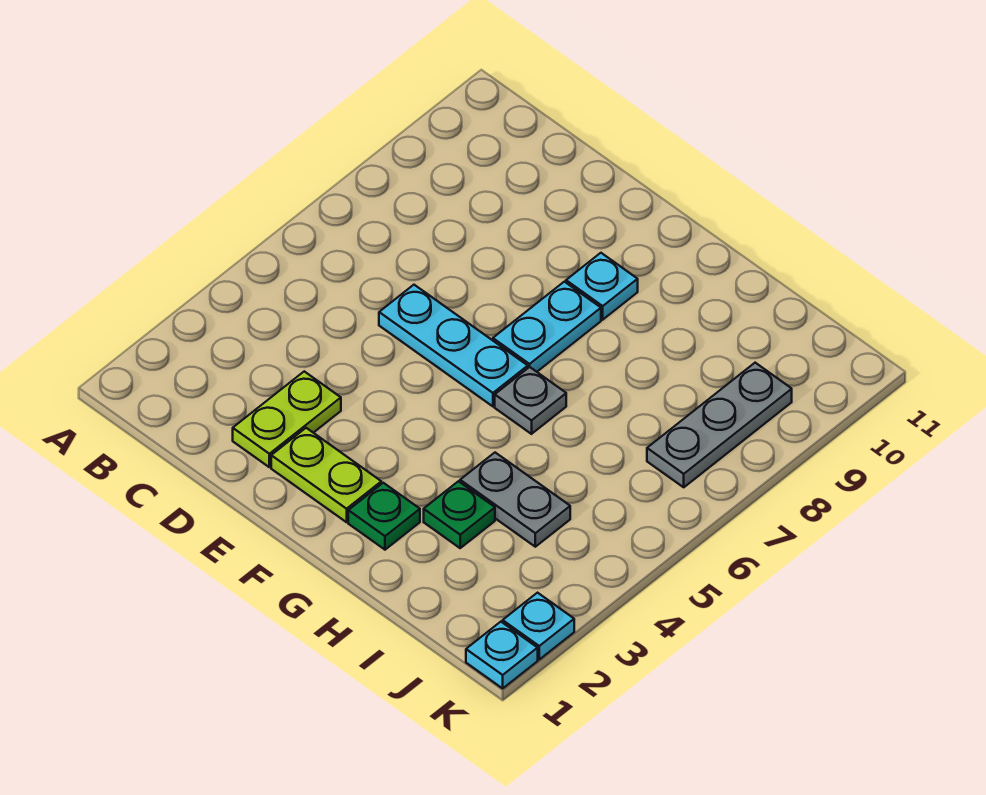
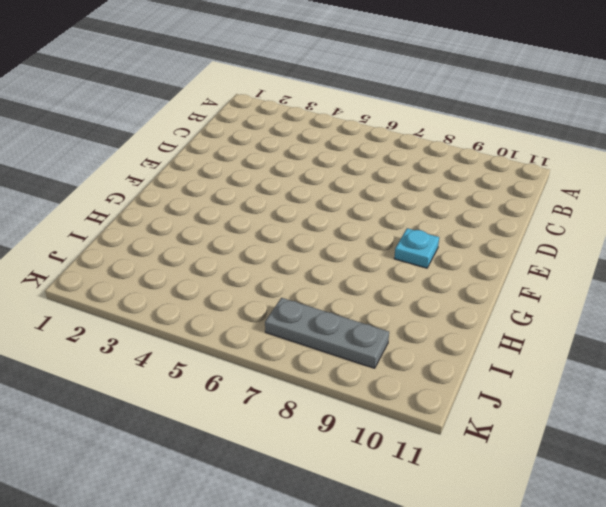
none -> lime plate D2:D3 level 1
none -> cyan plate D6:F6 level 1
none -> lime plate E2:F2 level 1

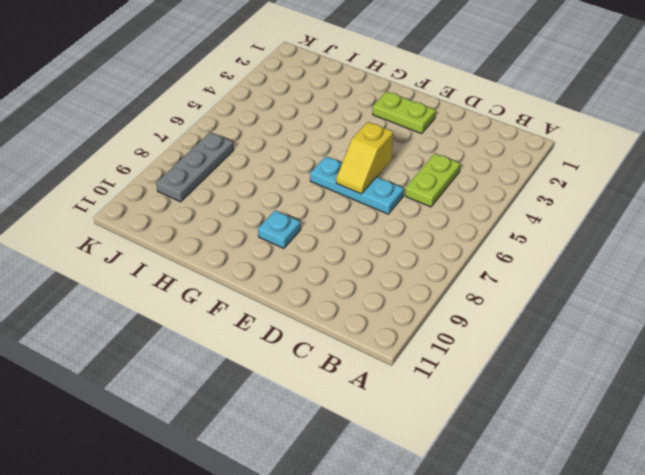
lime plate C4:C5 level 1 -> lime plate D2:D3 level 1
yellow slope E5:E6 level 2 top 5 -> none
none -> cyan plate F7:F8 level 1
none -> green plate G2 level 1
none -> grey plate G6 level 1

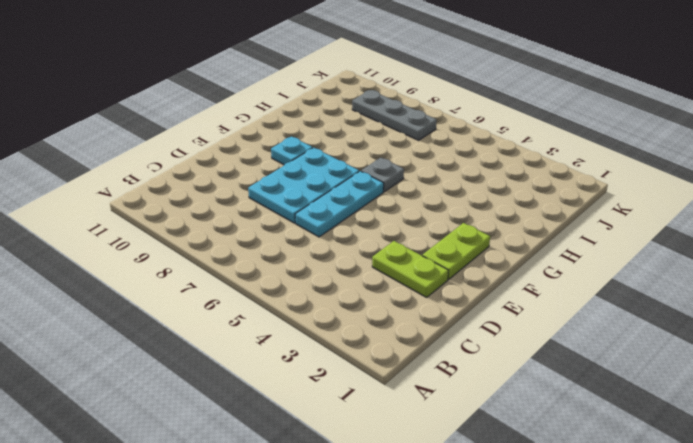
cyan plate D7:F8 level 1 -> cyan plate F7:F8 level 1
none -> green plate G2 level 1
none -> green plate H3 level 1
none -> grey plate H4:I4 level 1

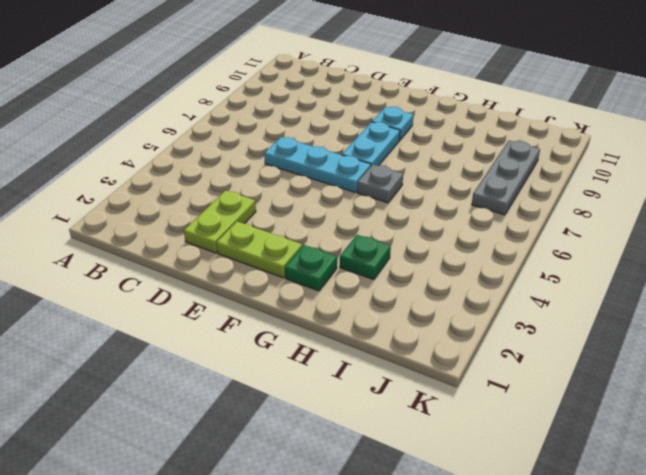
none -> grey plate H4:I4 level 1
none -> cyan plate K1 level 1
none -> cyan plate K2 level 1

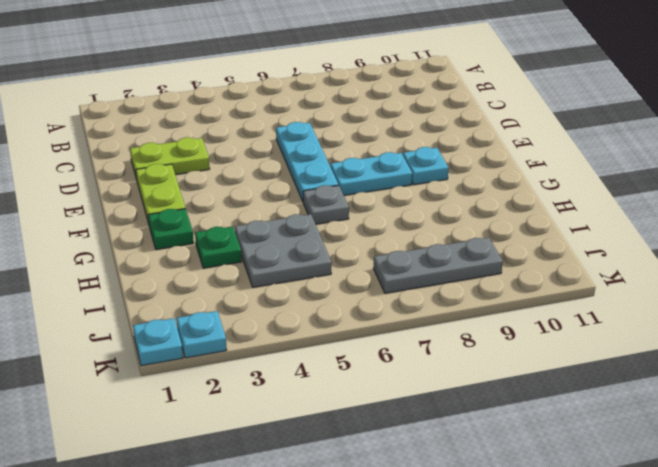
grey plate H4:I5 level 1 -> grey plate H4:I4 level 1

